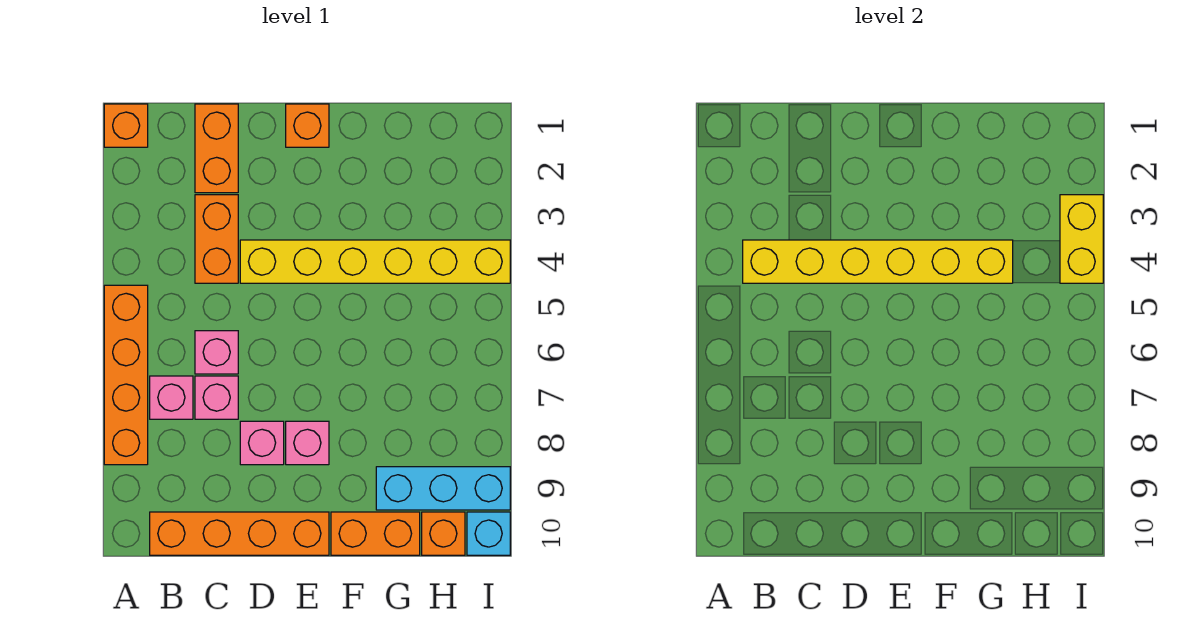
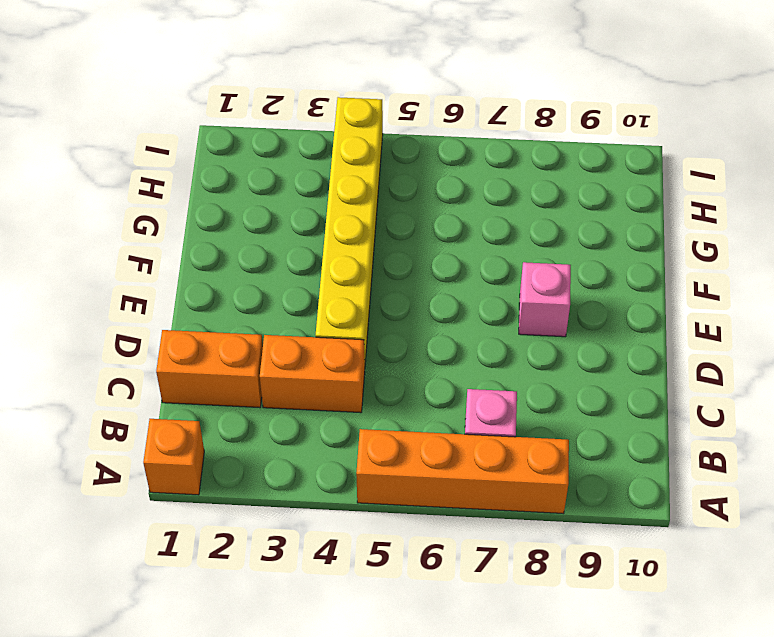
none -> orange brick B10:E10 level 1
none -> pink brick C6 level 1
none -> pink brick C7 level 1

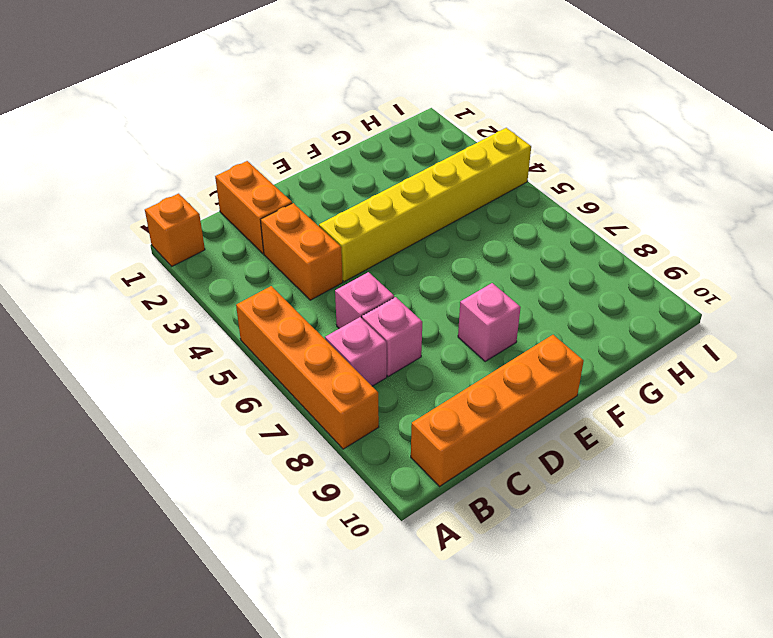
none -> pink brick D8 level 1
none -> orange brick E1 level 1
none -> orange brick F10:G10 level 1

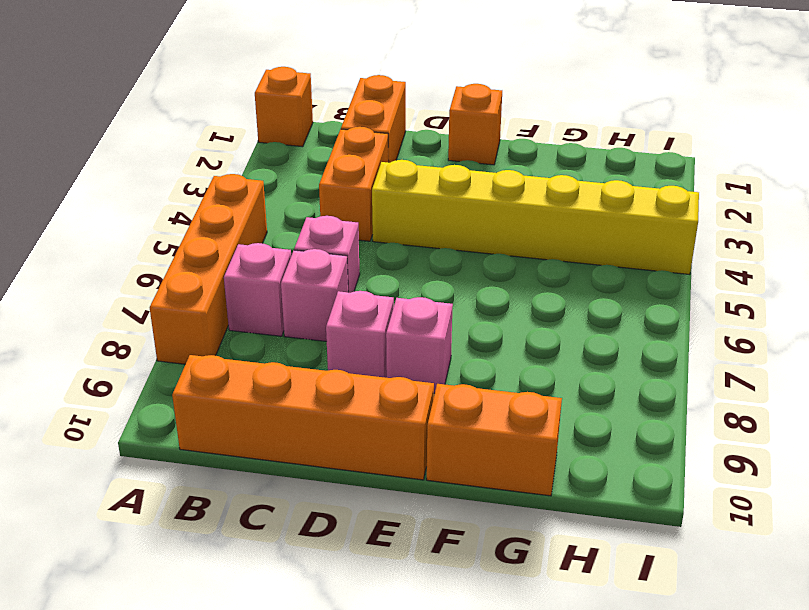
none -> cyan brick G9:I9 level 1
none -> orange brick H10 level 1
none -> cyan brick I10 level 1

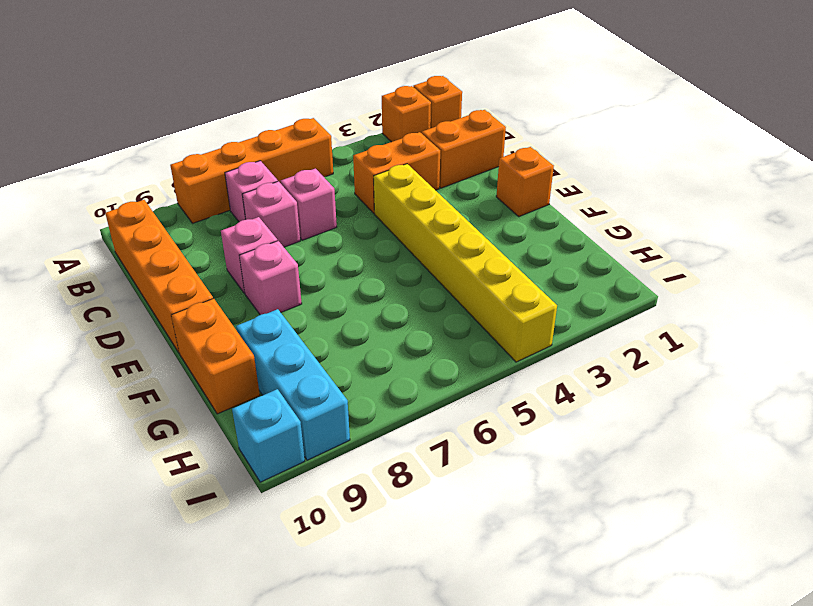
orange brick A2 level 1 -> orange brick H10 level 1
none -> yellow brick B4:G4 level 2
none -> yellow brick I3:I4 level 2

